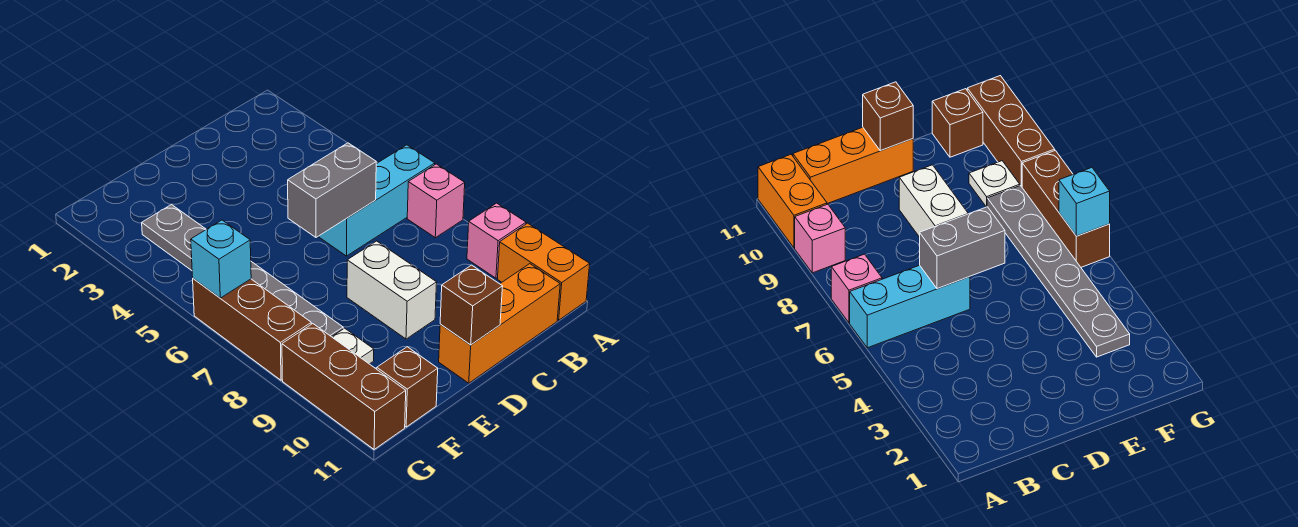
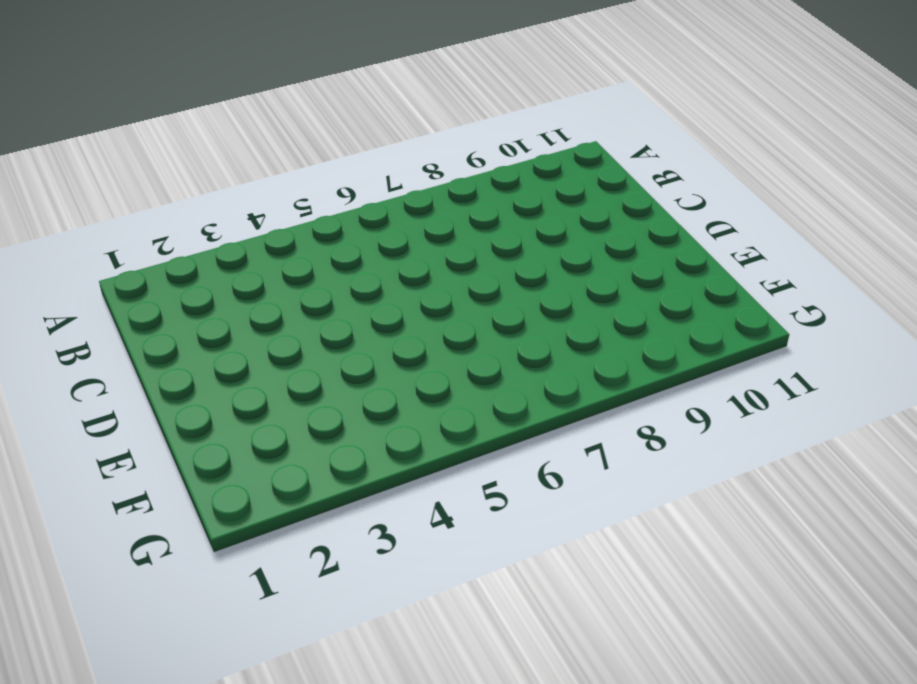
none -> cyan brick A6:C6 level 1
none -> pink brick A7 level 1
none -> pink brick A9 level 1

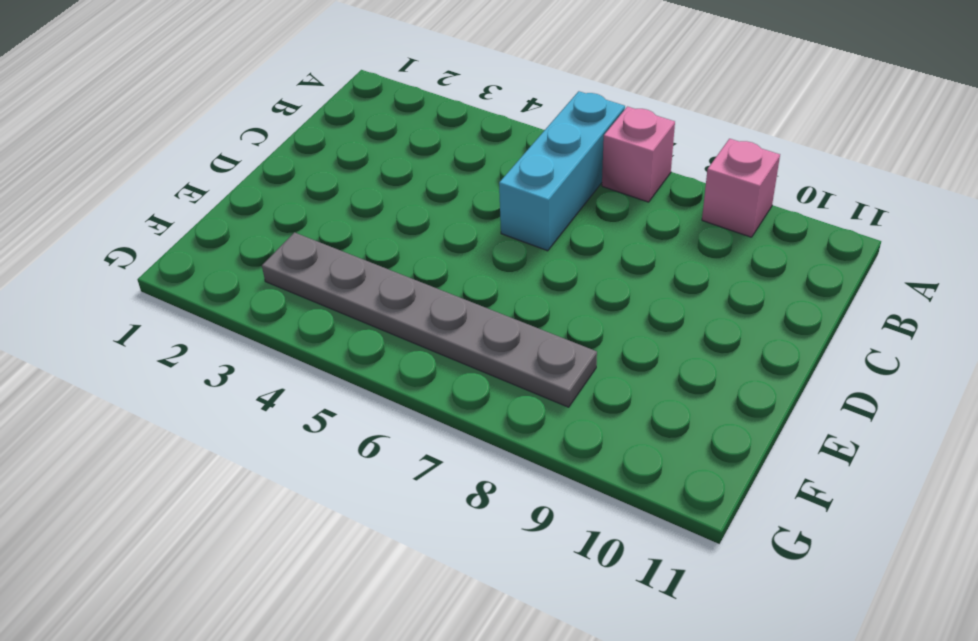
none -> orange brick A10:A11 level 1
none -> orange brick B11:D11 level 1
none -> white brick D8:D9 level 1

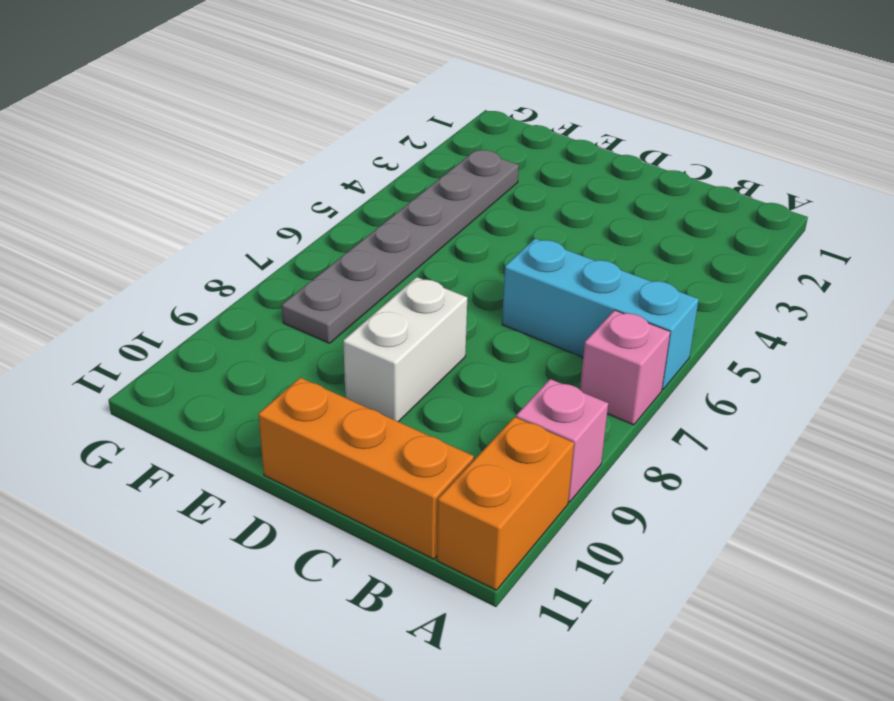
none -> white plate F9 level 1
none -> brown brick F11 level 1
none -> brown brick G6:G8 level 1

